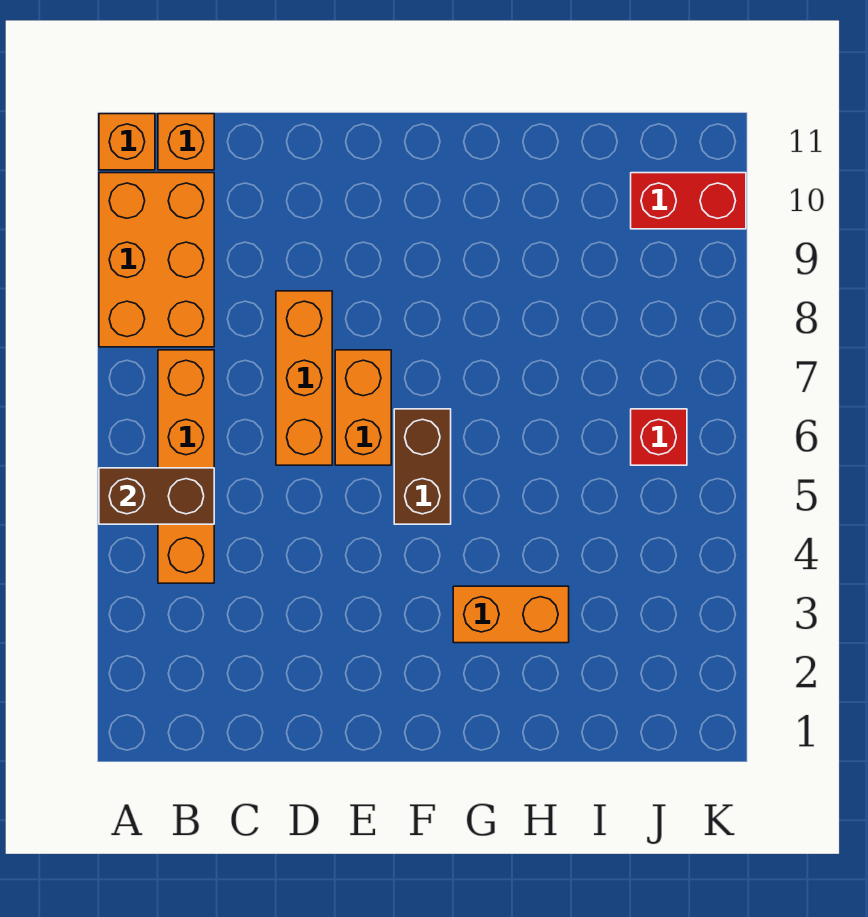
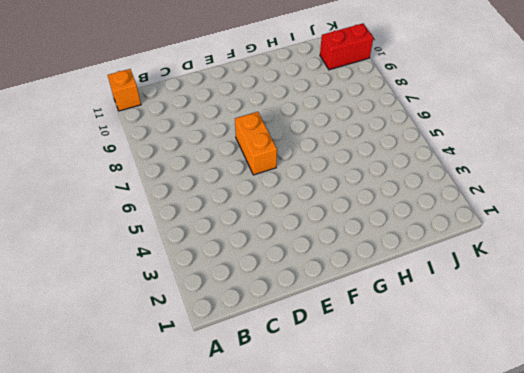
none -> orange brick A8:B10 level 1
none -> orange brick B4:B7 level 1

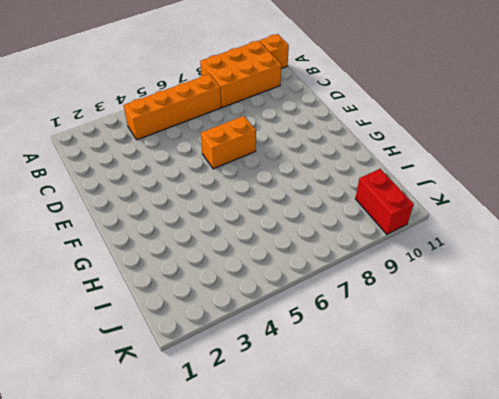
none -> orange brick B11 level 1
none -> orange brick D6:D8 level 1

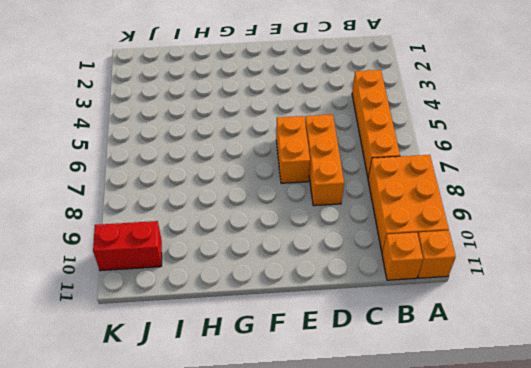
none -> brown brick F5:F6 level 1
none -> orange brick G3:H3 level 1

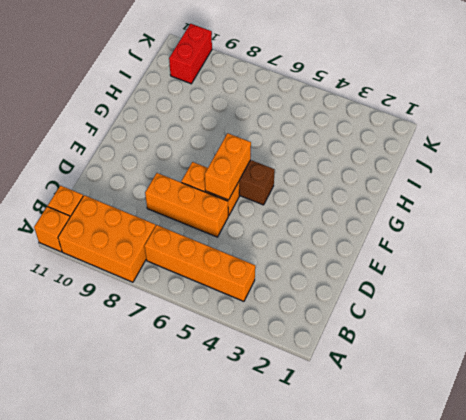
orange brick E6:F6 level 2 -> orange brick G3:H3 level 1
none -> red brick J6 level 1
none -> brown brick A5:B5 level 2

